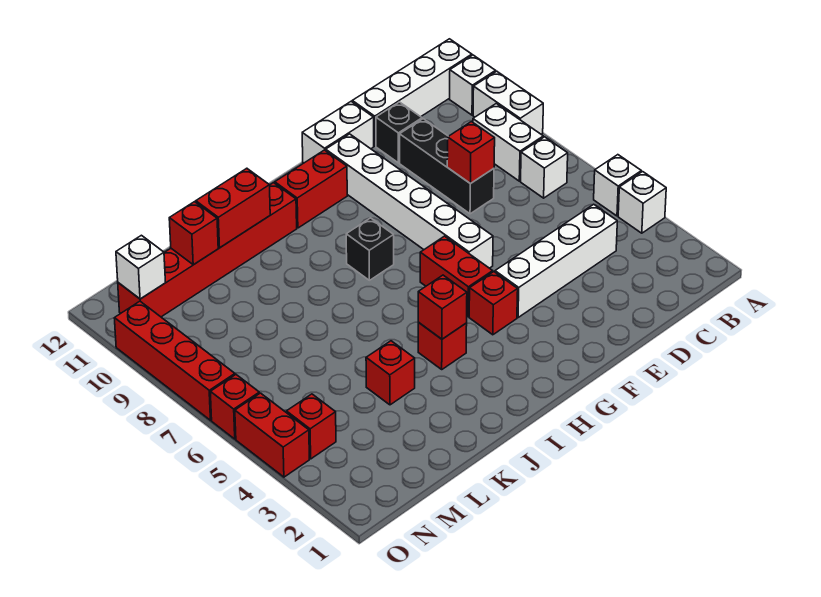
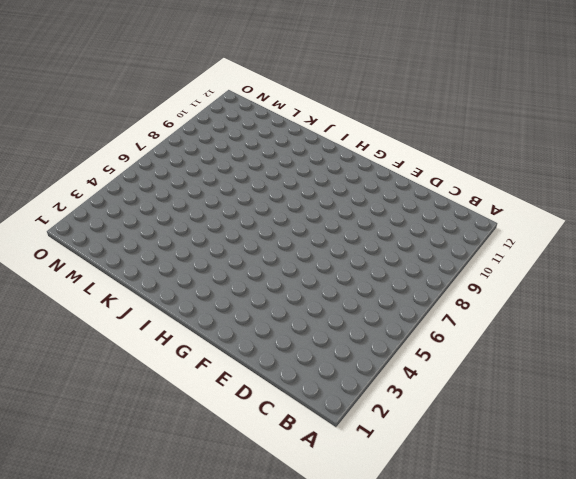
none -> white brick A4 level 1
none -> white brick A5 level 1
none -> white brick A9:A10 level 1

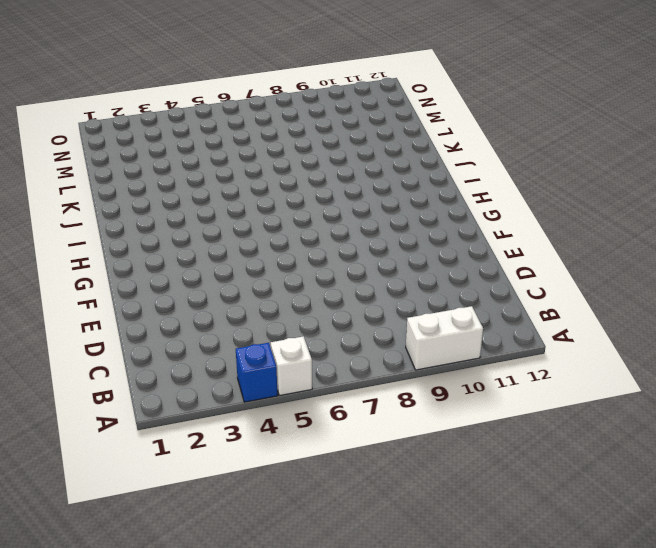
blue brick A4 level 1 -> white brick A4 level 1
none -> white brick A11 level 1
none -> white brick A12:D12 level 1
none -> white brick B7 level 1

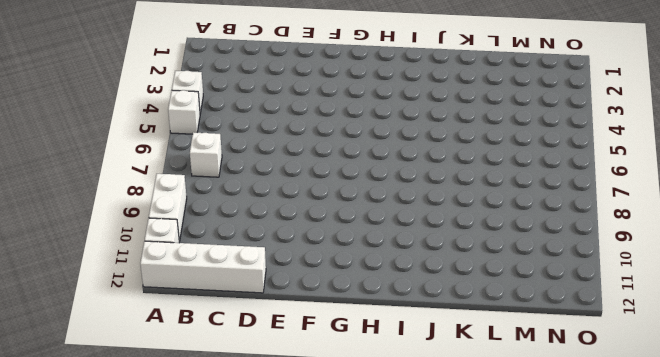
none -> white brick B8:B9 level 1
none -> white brick C4:F4 level 1
none -> black brick D8:D10 level 1

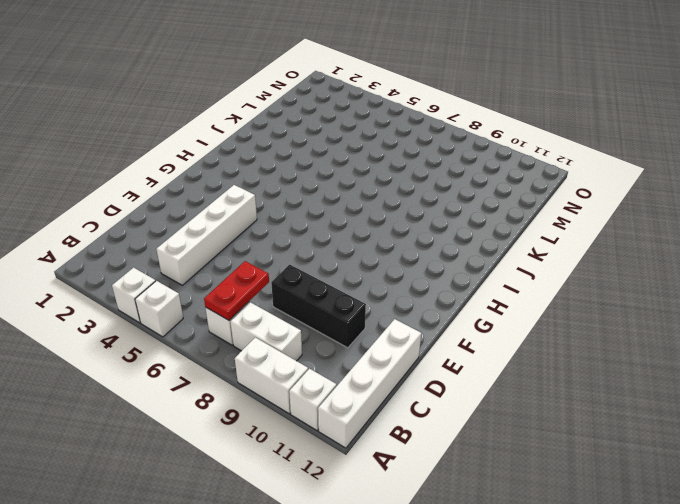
red plate B7:C7 level 2 -> none
none -> black brick D11 level 1
none -> white brick E12:F12 level 1
none -> white brick F6:F11 level 1

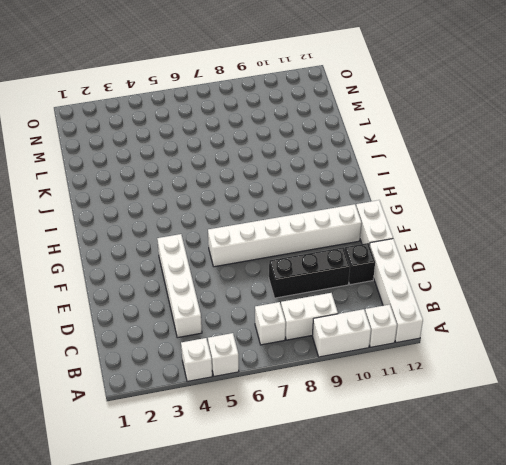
none -> red brick G4 level 1
none -> red brick G5:G6 level 1
none -> red brick G11:H11 level 1

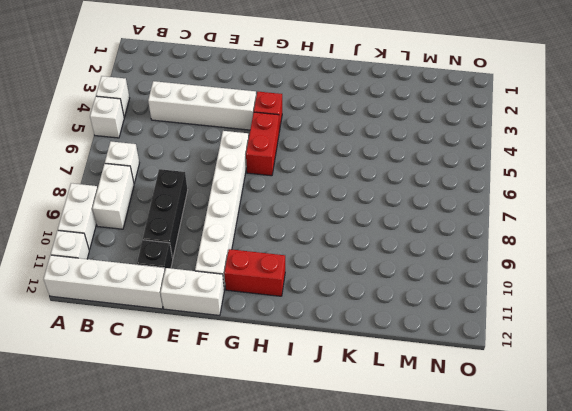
none -> black brick H8 level 1
none -> red brick I4 level 1
none -> red brick I11:N11 level 1

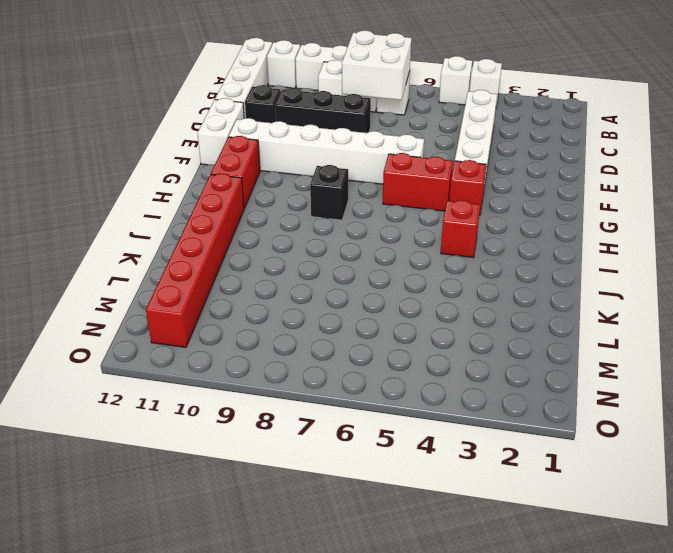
white brick B7:C8 level 2 -> none
none -> red brick K4 level 1
none -> red brick N4 level 1
none -> red brick O4:O5 level 1

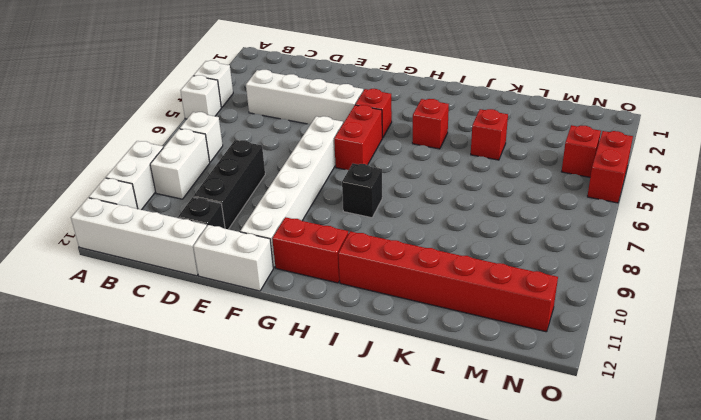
none -> red brick O6 level 1
none -> red brick O7:O10 level 1
none -> red brick D8 level 2

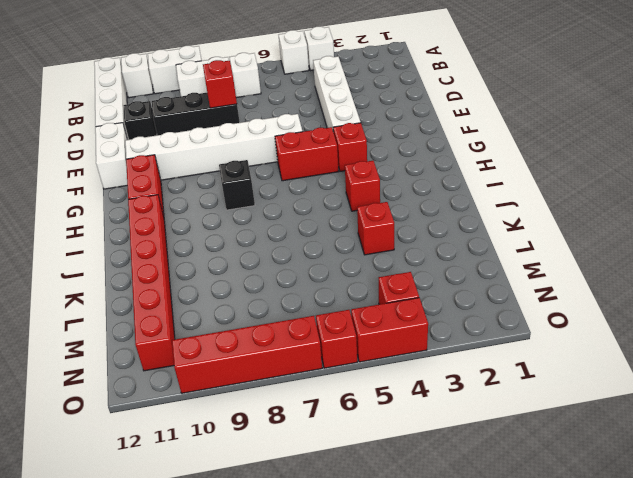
none -> red brick I4 level 2
none -> red brick J11:K11 level 2
none -> red brick L11 level 2

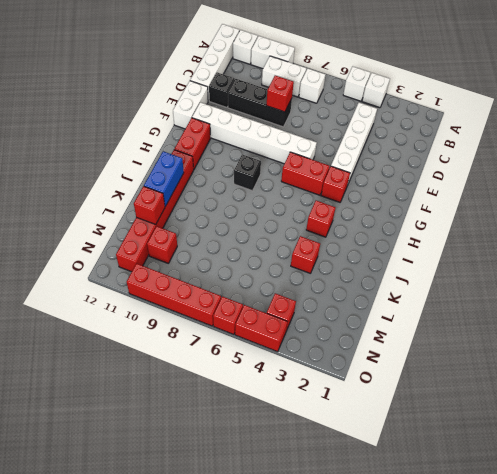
blue brick J11:K11 level 2 -> red brick J11:K11 level 2
red brick M10 level 1 -> red brick I4 level 2
none -> white brick N11 level 2

